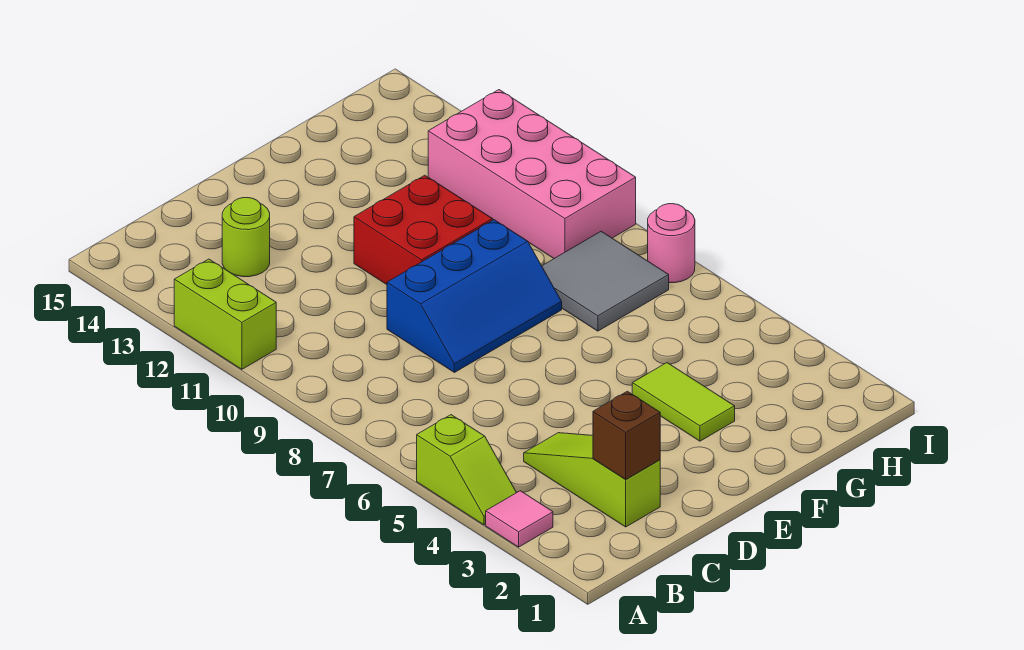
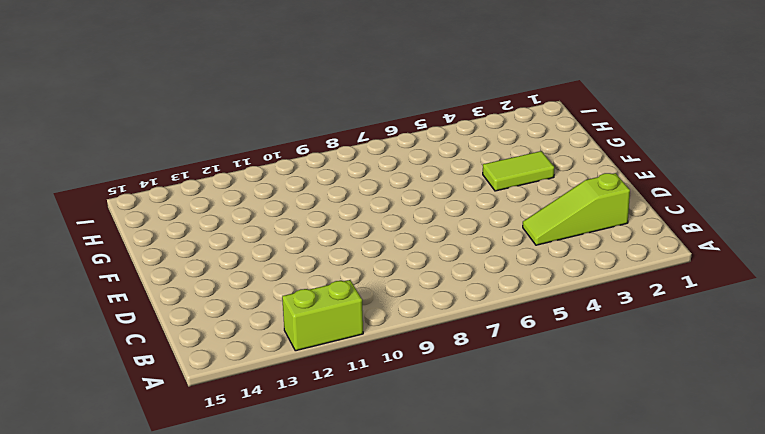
none -> pink tile A3 level 1
none -> lime slope A4:A5 level 1 top 5
none -> lime round brick C13 level 1

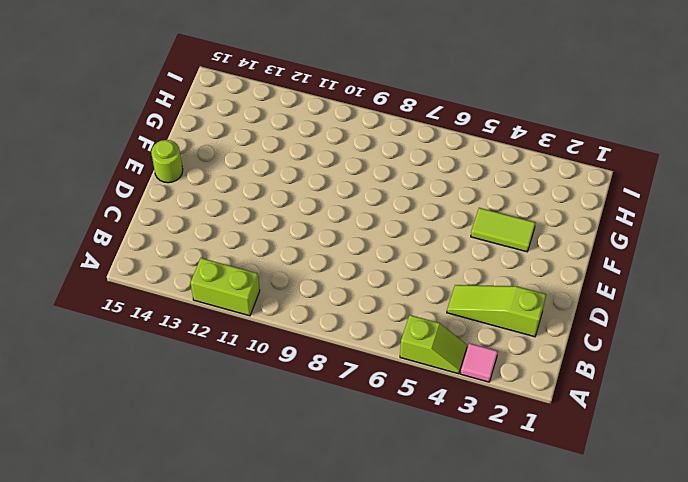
lime round brick E15 level 1 -> lime round brick C13 level 1
none -> blue slope D8:F9 level 1 top 9
none -> red brick E10:F11 level 1
none -> grey tile G7:H8 level 1

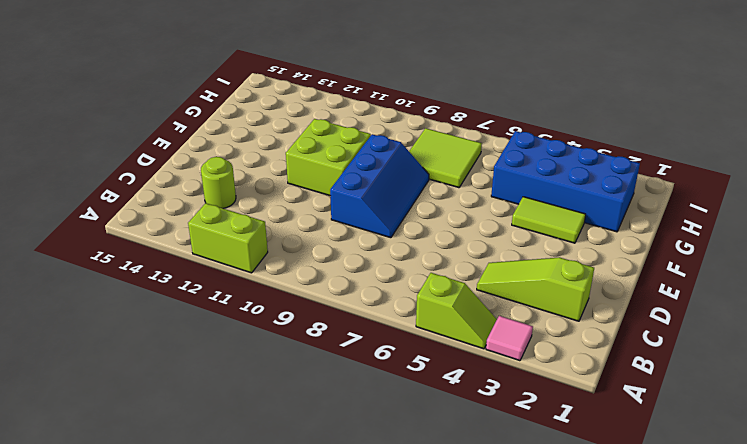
lime brick E10:F11 level 1 -> red brick E10:F11 level 1
blue brick G2:H5 level 1 -> none
lime tile G7:H8 level 1 -> grey tile G7:H8 level 1
none -> pink brick H9:I12 level 1
none -> pink round brick I7 level 1
none -> brown brick C2 level 2

